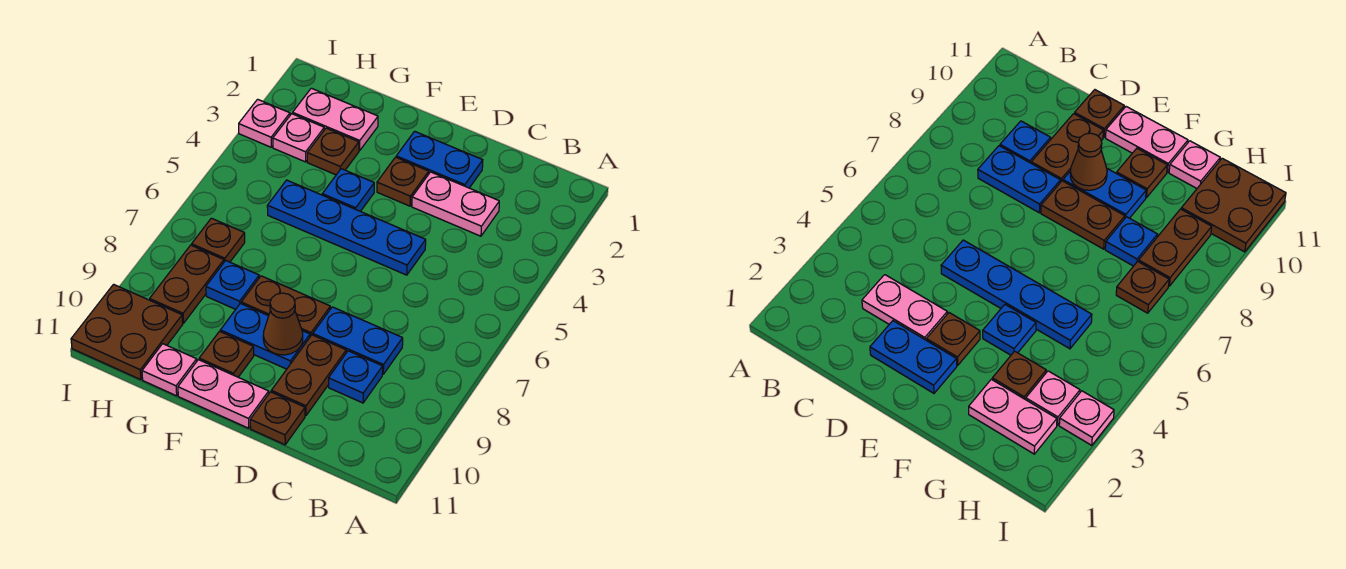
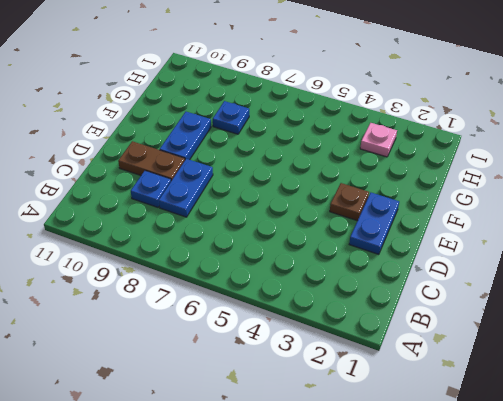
none -> pink plate C3:D3 level 1
none -> blue plate D5:G5 level 1
none -> brown plate D11 level 1

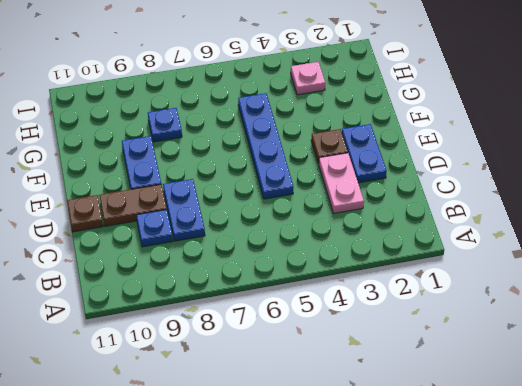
none -> brown plate E8:F8 level 1
none -> pink plate E11:F11 level 1
none -> blue plate F4 level 1

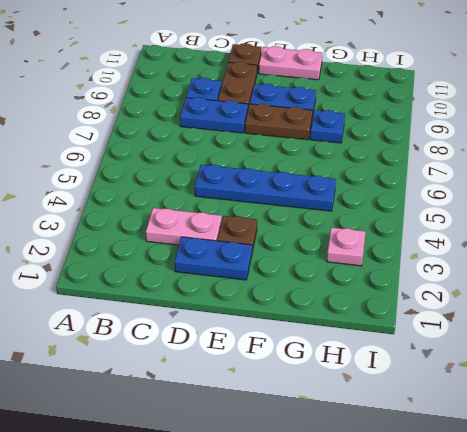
none -> blue plate F4 level 1
none -> brown plate F10 level 1
none -> pink plate G2:H2 level 1

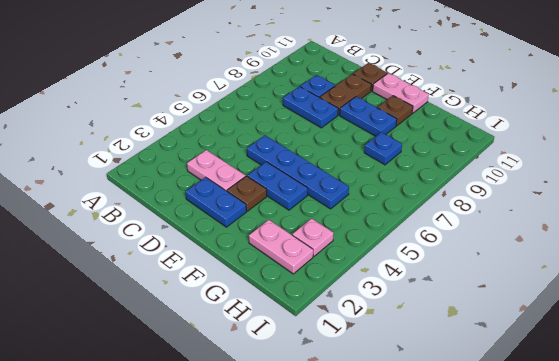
blue plate E4:F4 level 1 -> blue plate F4 level 1
none -> brown plate E8:F8 level 1
none -> brown plate G3 level 1
none -> pink plate G11 level 1

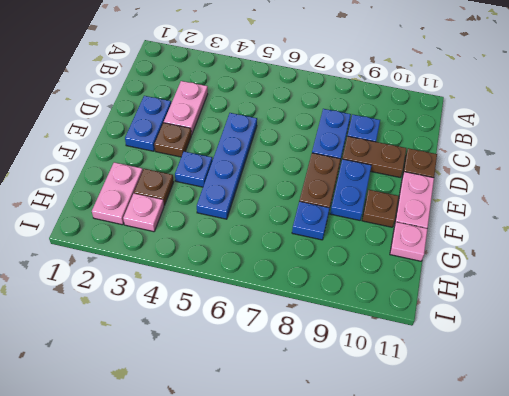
none -> brown plate H7 level 1
none -> brown plate H8:H9 level 1
none -> brown plate H10:I11 level 1

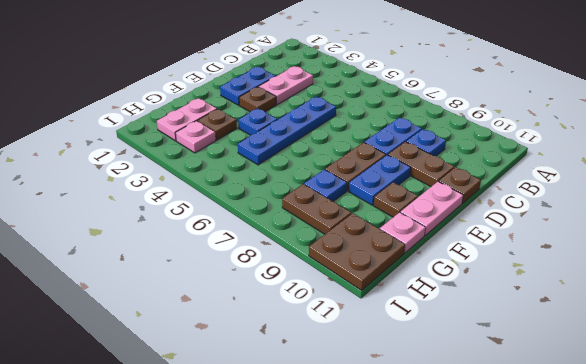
none -> brown plate H7 level 1
none -> pink plate I3 level 1
none -> brown cone E9 level 2

